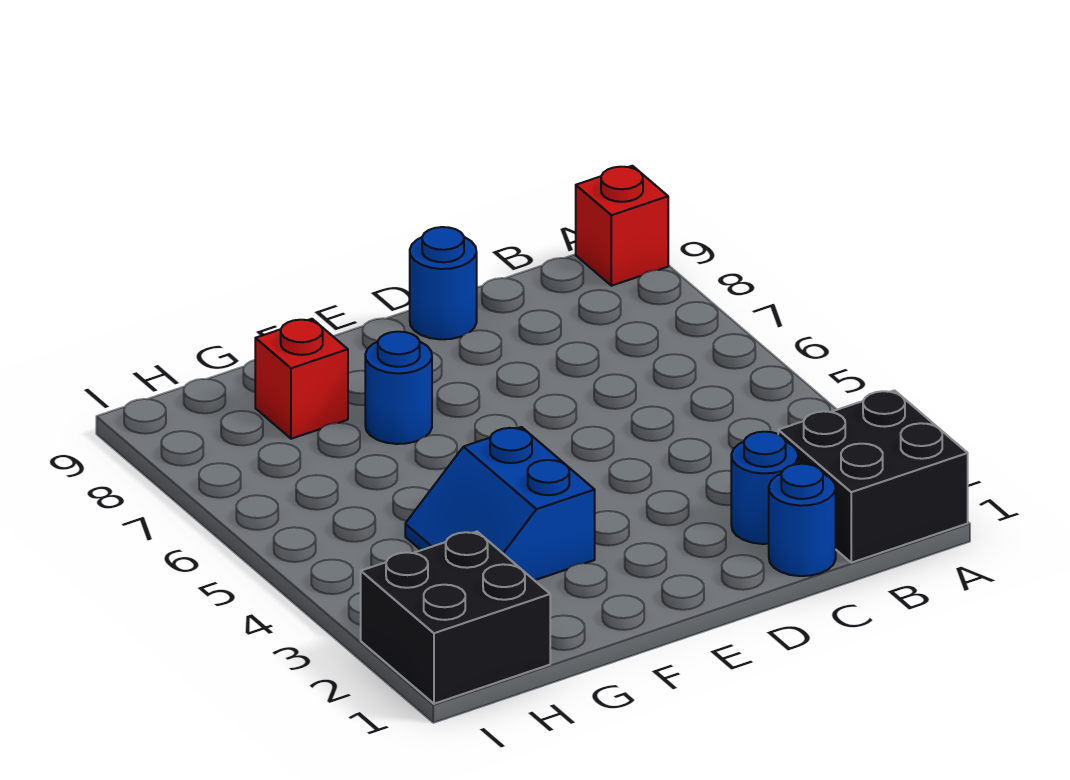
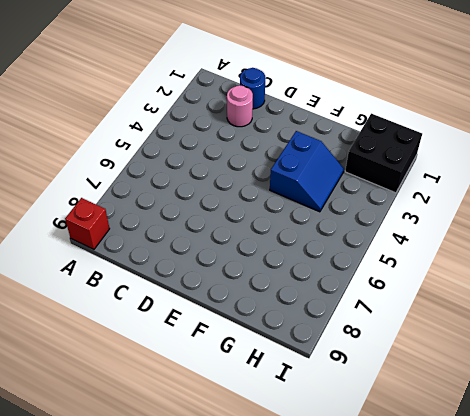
pink round brick C2 level 1 -> blue round brick C2 level 1
none -> black brick A1:B2 level 1
none -> blue round brick D9 level 1

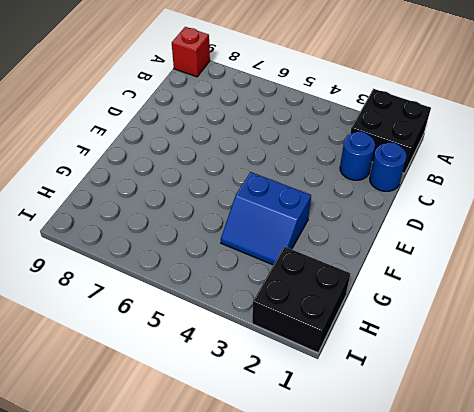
none -> blue round brick D9 level 1
none -> blue round brick F7 level 1

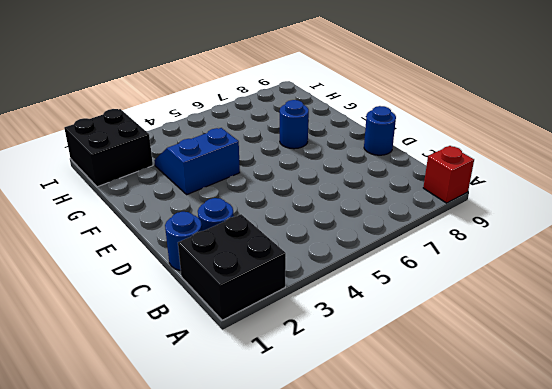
none -> red brick G8 level 1

